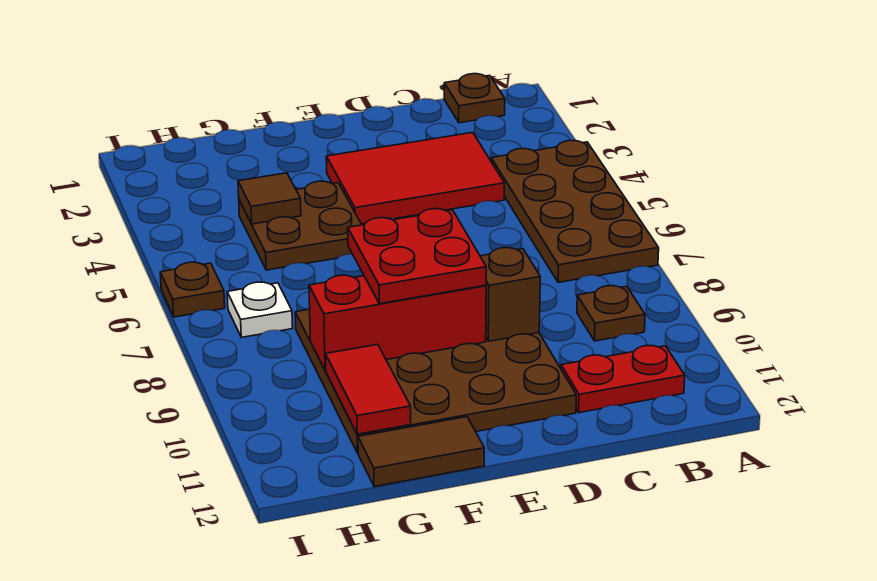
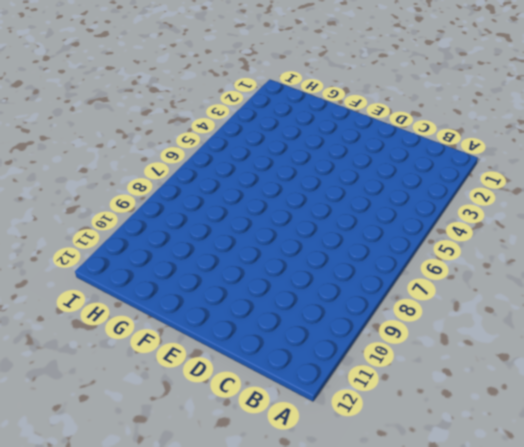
none -> brown plate A4:B7 level 1
none -> brown plate B1 level 1
none -> brown plate B9 level 1

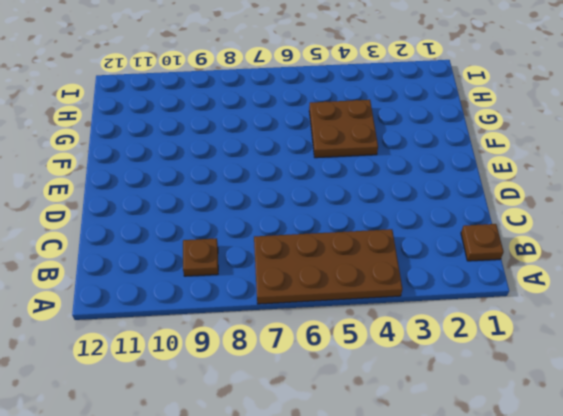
none -> red plate B11:C11 level 1
none -> red tile C3:E4 level 1
none -> brown plate D8:G11 level 1

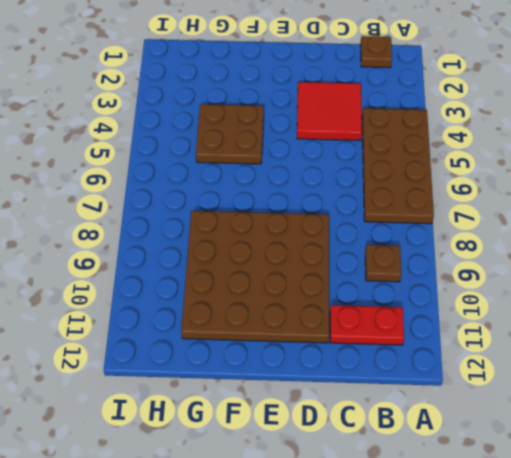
red tile C3:D4 level 1 -> red tile C3:E4 level 1
none -> brown tile F12:G12 level 1
none -> white plate H7 level 1
none -> brown plate I6 level 1

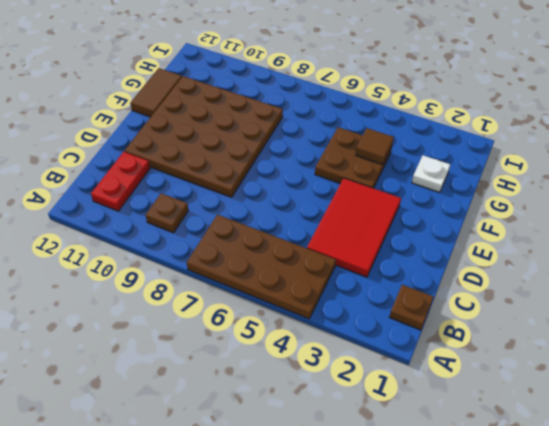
white plate G2 level 1 -> white plate H7 level 1
none -> brown plate I6 level 1
none -> brown brick D9 level 2
none -> red brick E9:G9 level 2

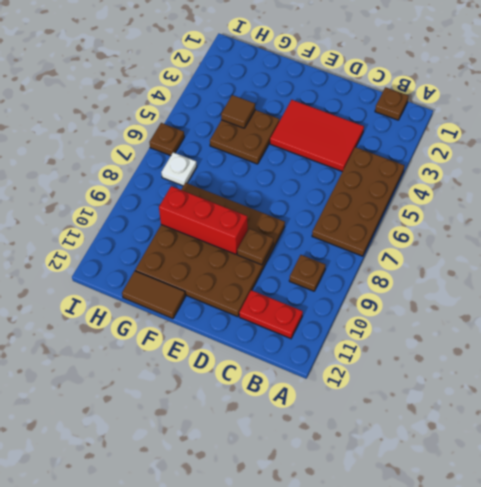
brown plate D9 level 2 -> brown brick D9 level 2
none -> red tile G10:G11 level 2
none -> red plate E8:F9 level 3

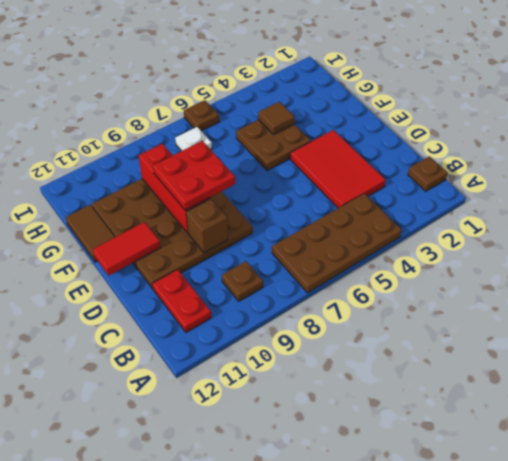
red tile E11:E12 level 2 -> red tile G10:G11 level 2

